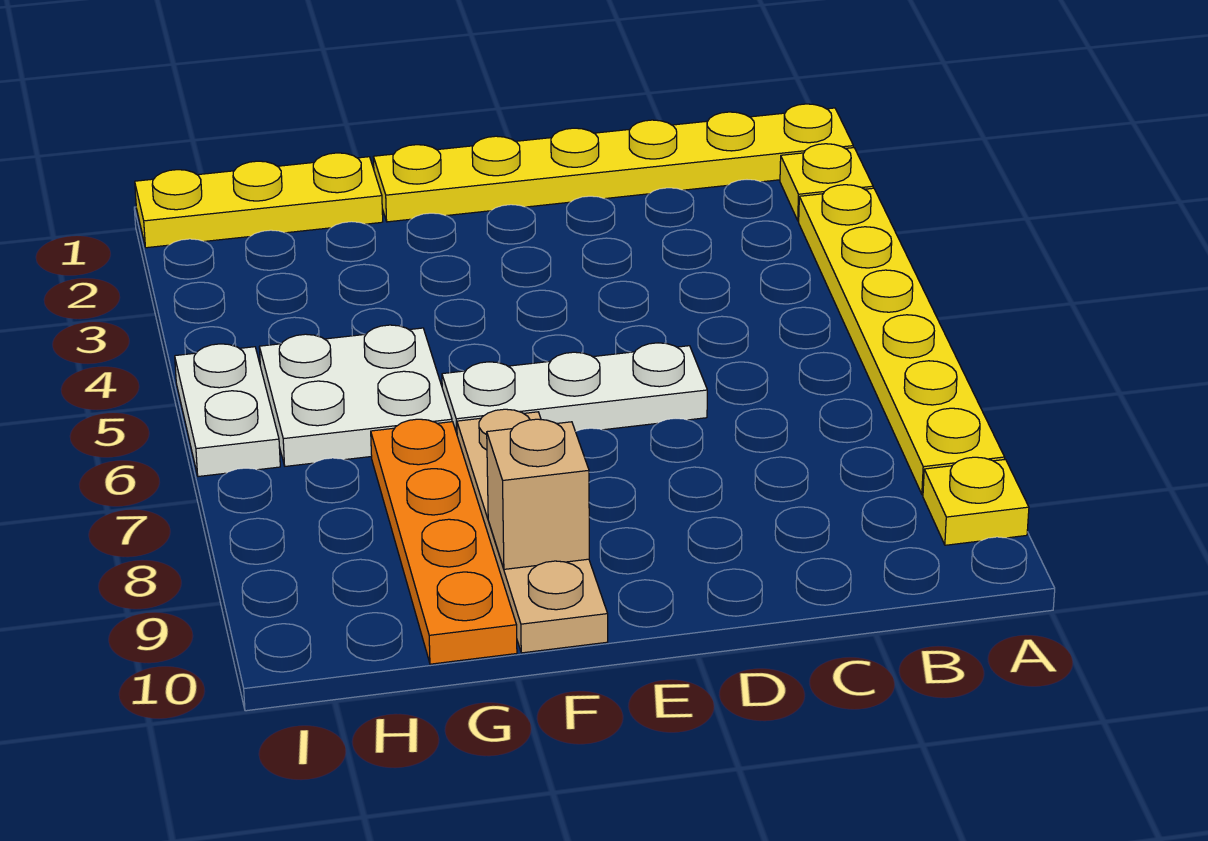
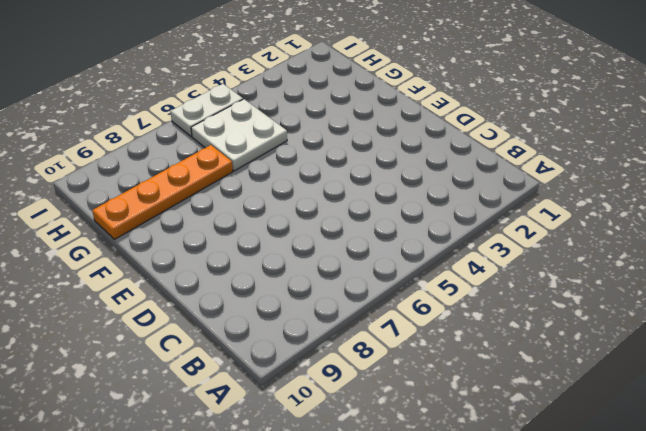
none -> yellow plate A1:F1 level 1
none -> yellow plate A2 level 1

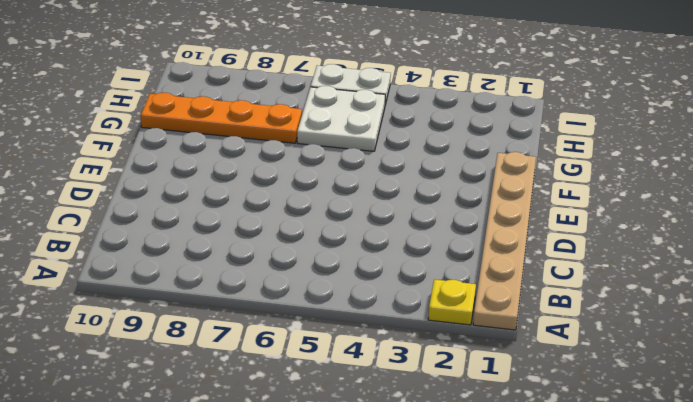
tan plate A1:F1 level 1 -> yellow plate A1:F1 level 1
none -> yellow plate A3:A8 level 1
none -> yellow plate A9 level 1

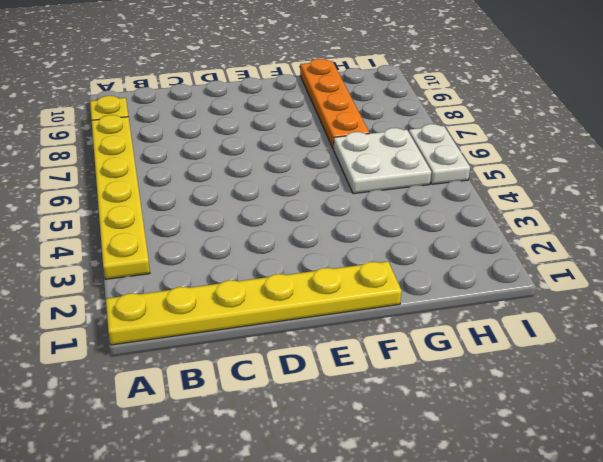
none -> yellow plate A2 level 1
none -> white plate D6:F6 level 1

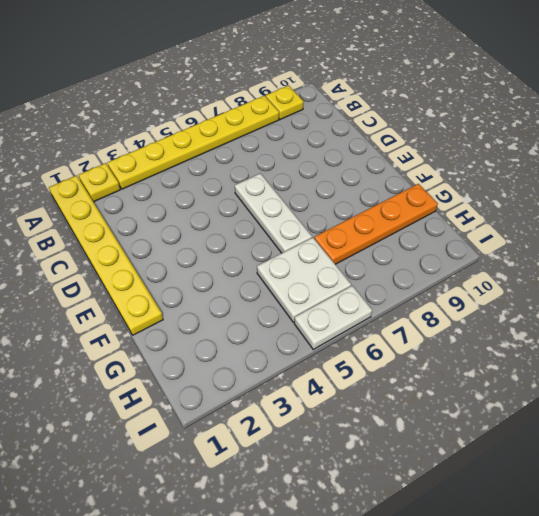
none -> tan plate F7:F10 level 1
none -> yellow plate G1:I1 level 1

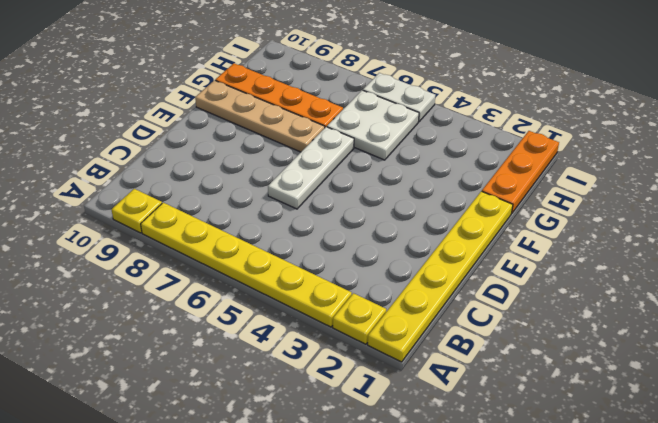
orange plate G1:I1 level 1 -> yellow plate G1:I1 level 1
none -> tan brick F9 level 2

